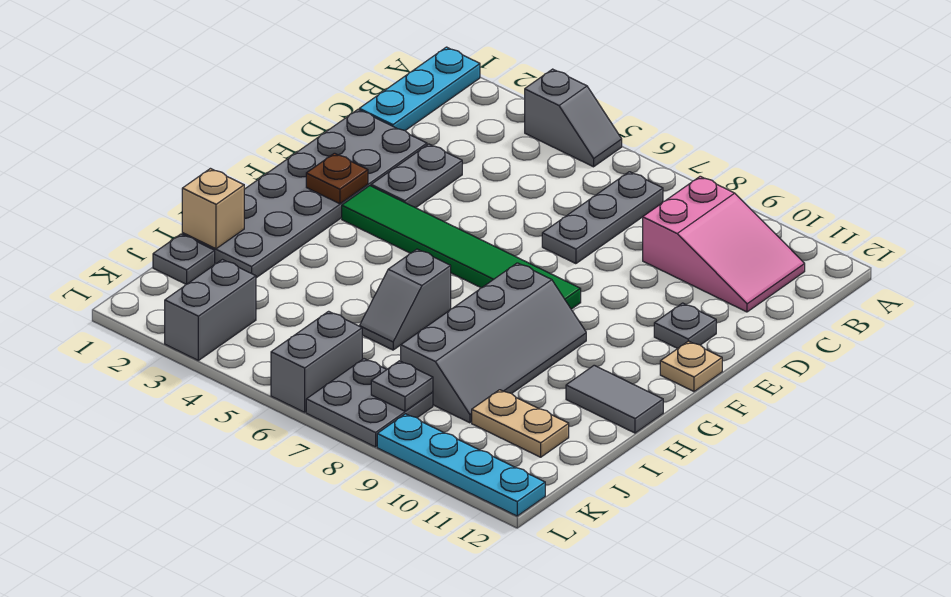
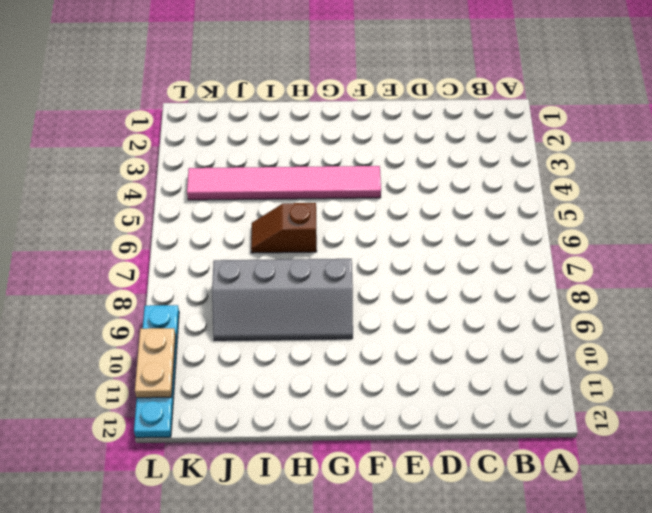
pink tile F4:K4 level 1 -> green tile F3:F8 level 1
brown slope H6:I6 level 1 top H -> grey slope H6:I6 level 1 top H
tan plate L10:L11 level 2 -> tan plate J10:J11 level 1
none -> cyan plate A1:C1 level 1
none -> grey slope A4:A5 level 1 top 4
none -> grey plate B7:D7 level 1

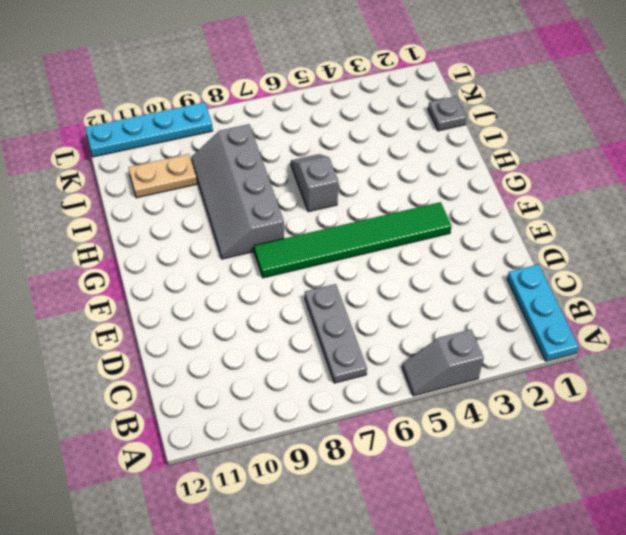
none -> pink slope B9:C11 level 1 top 9
none -> grey plate D1:I2 level 1
none -> grey plate D3:E3 level 1

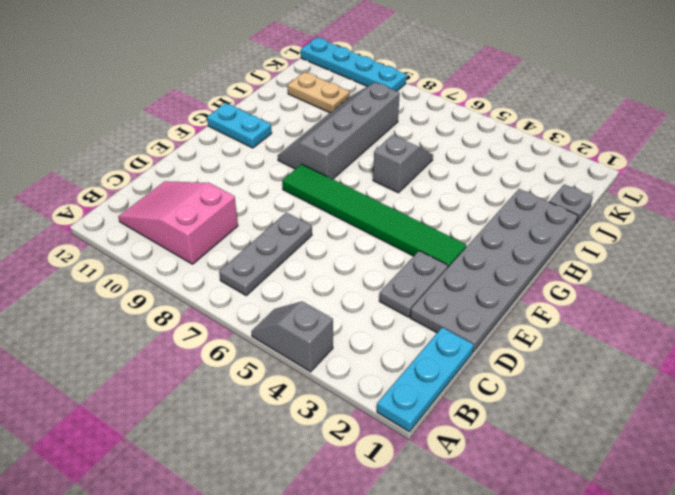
cyan plate G11:G12 level 1 -> none
none -> grey plate E11 level 1
none -> tan plate F12 level 1
none -> grey tile H11:H12 level 1

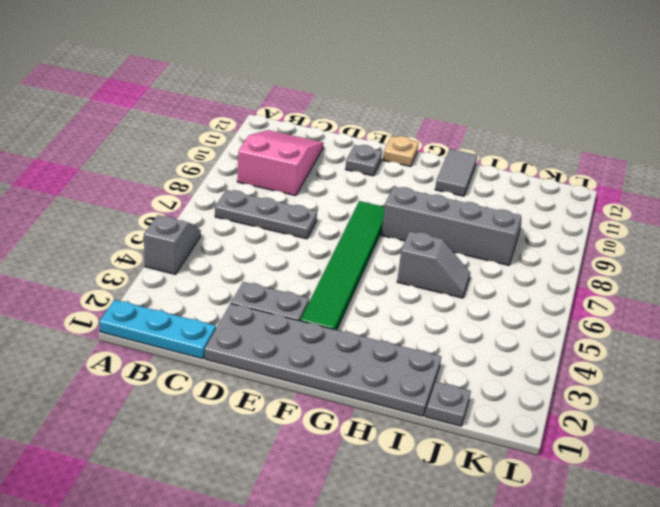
none -> tan plate J10:J11 level 1
none -> grey brick K3:L3 level 1
none -> grey brick K6:L6 level 1

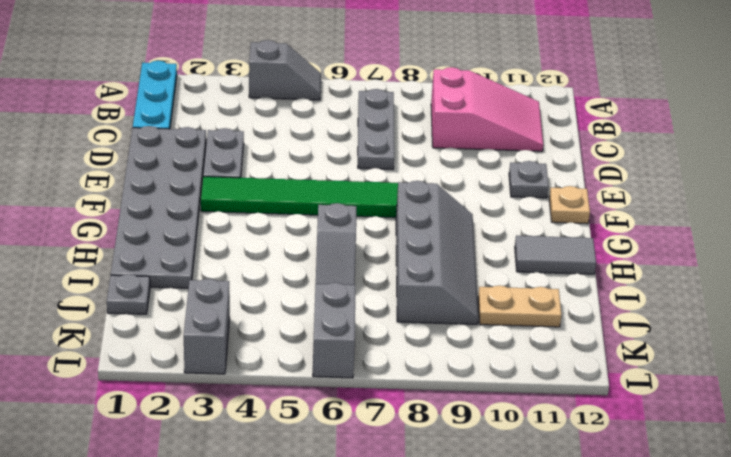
none -> grey plate K7:L8 level 1
none -> cyan plate L9:L12 level 1
none -> brown plate F2 level 2

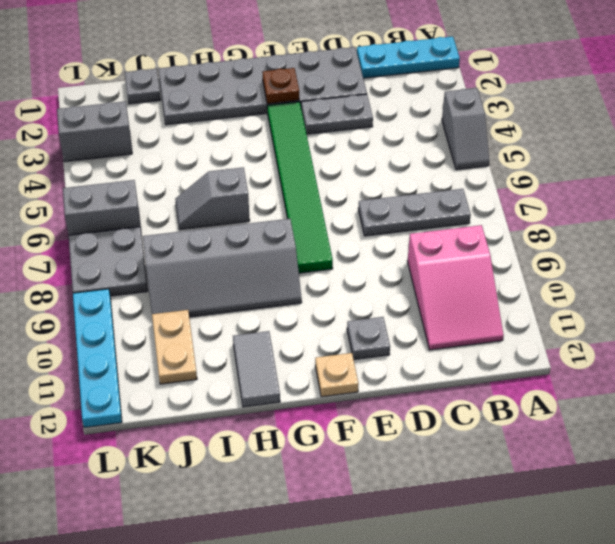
none -> tan brick I1 level 2
none -> grey plate K8 level 2

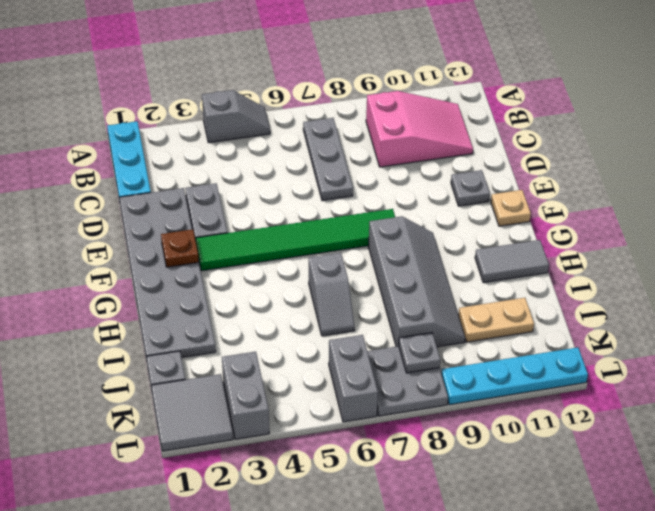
grey tile K1:L2 level 1 -> none
none -> tan brick I1 level 2

